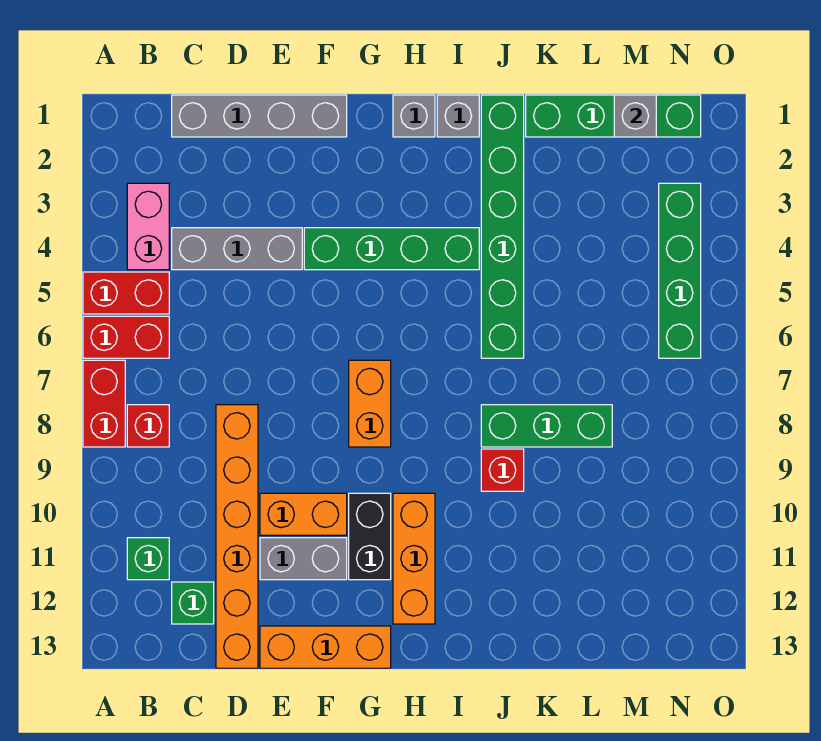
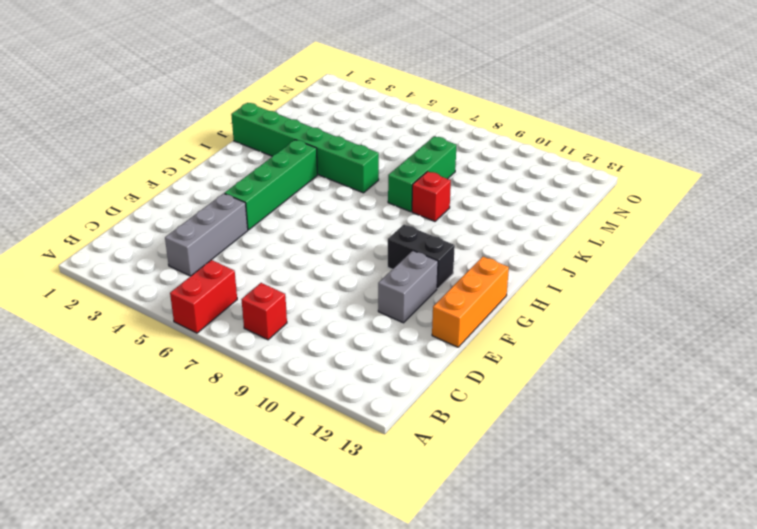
none -> red brick A5:B5 level 1
none -> red brick A7:A8 level 1
none -> pink brick B3:B4 level 1

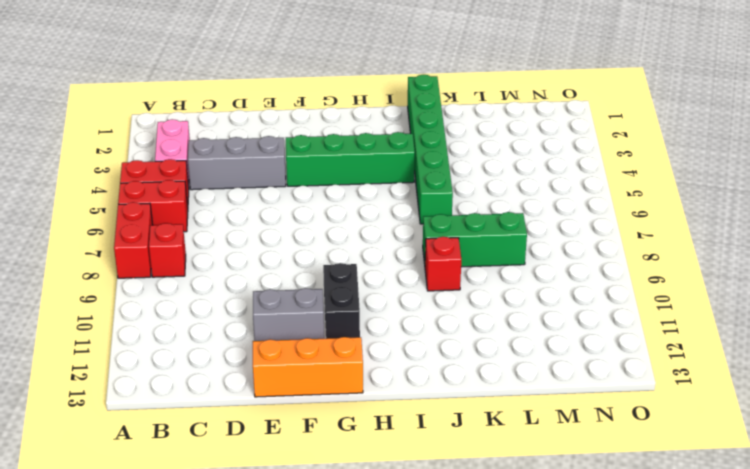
none -> green brick B11 level 1
none -> grey brick C1:F1 level 1
none -> green brick C12 level 1

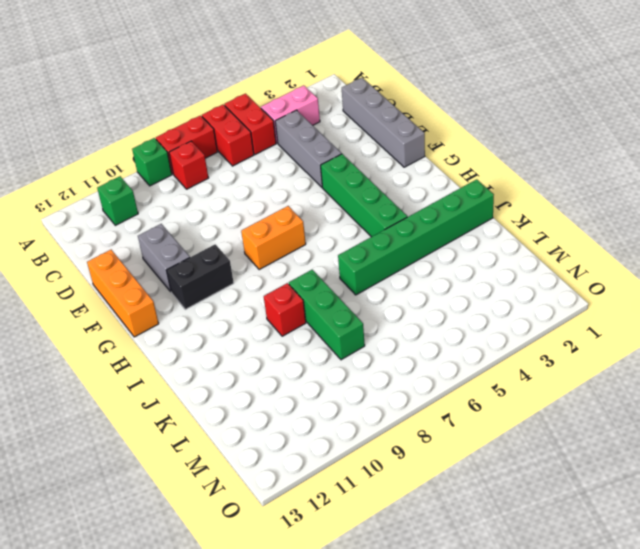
green brick A9 level 1 -> green brick C12 level 1
none -> orange brick D8:D13 level 1
none -> orange brick E10:F10 level 1
none -> grey brick H1 level 1

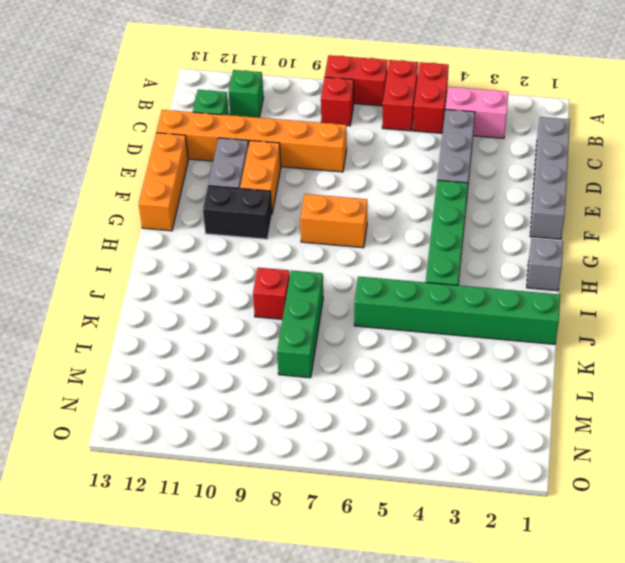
none -> orange brick H10:H12 level 1
none -> grey brick I1 level 1
none -> green brick K1:N1 level 1

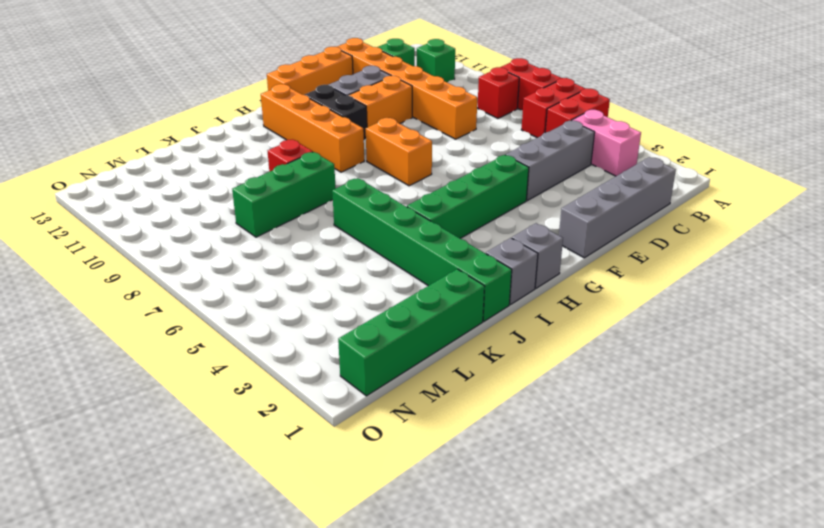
orange brick H9:H12 level 1 -> orange brick H10:H12 level 1
none -> green brick N3:N6 level 1
none -> grey brick M1 level 2

